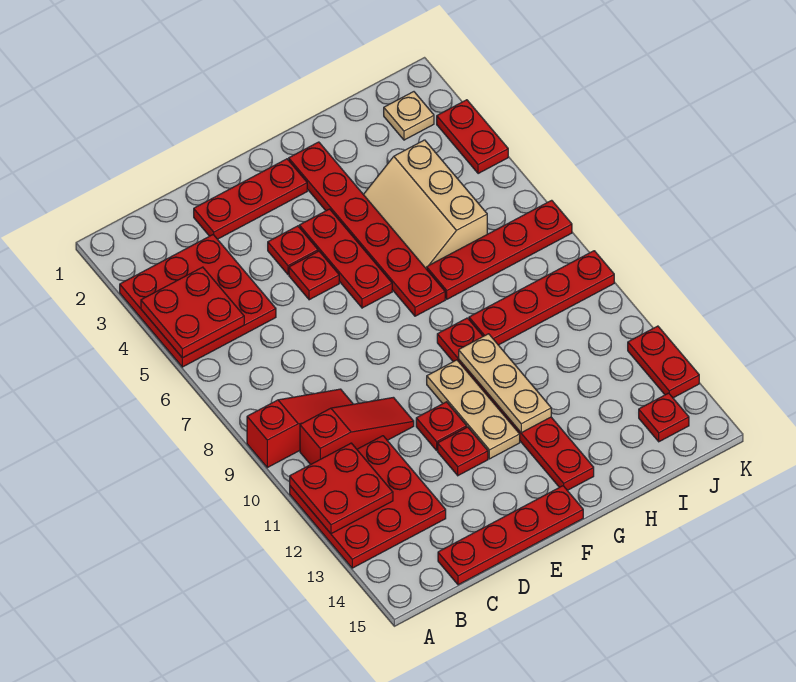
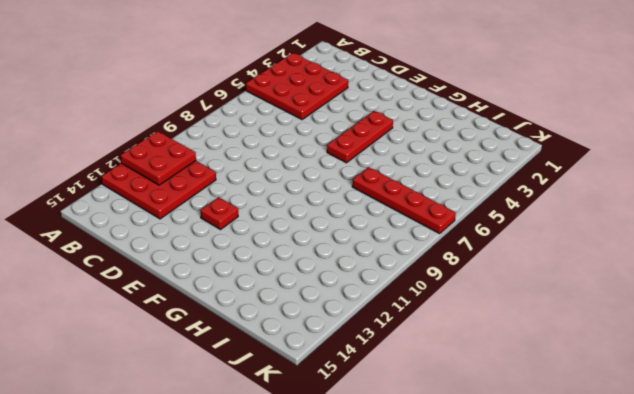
none -> red slope A9:C9 level 1 top A
none -> red slope B10:D10 level 1 top B
none -> red plate C15:F15 level 1

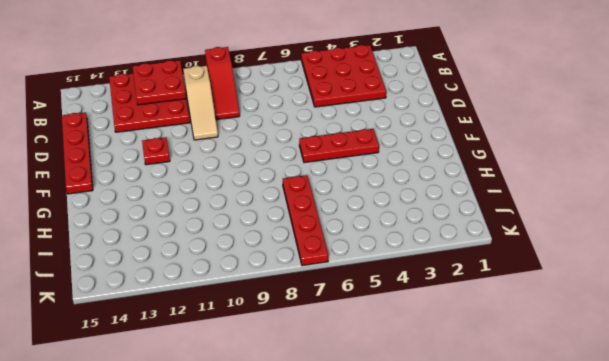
tan slope B10:D10 level 1 top B -> red slope B10:D10 level 1 top B
none -> red plate D2:F2 level 1
none -> red plate E4 level 1
none -> red plate E5 level 1

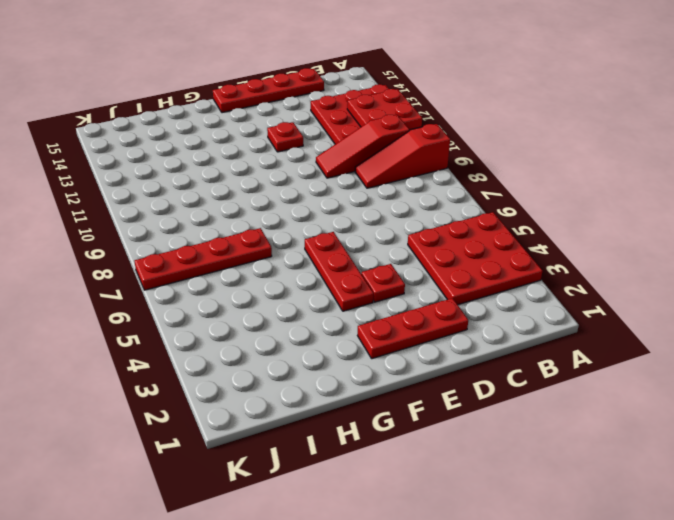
none -> red plate E5 level 1
none -> red plate E11 level 1
none -> tan plate F10:F12 level 1

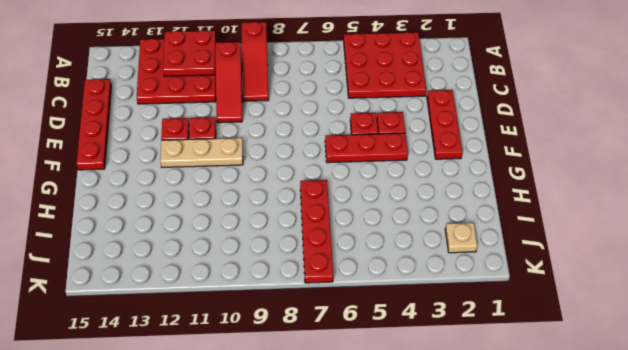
none -> red plate G2:G7 level 1
none -> red plate G9:G14 level 1
none -> tan slope H4:I6 level 1 top I

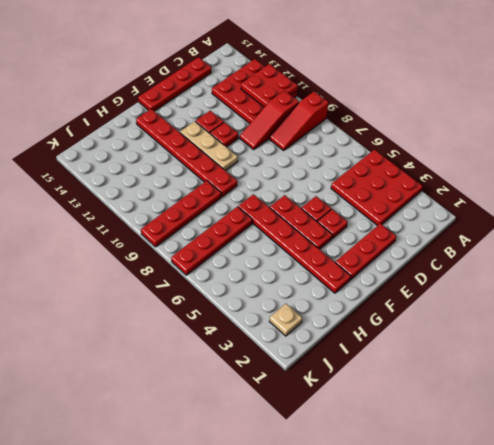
none -> tan slope H4:I6 level 1 top I
none -> red plate J14 level 1
none -> red plate K3:K4 level 1

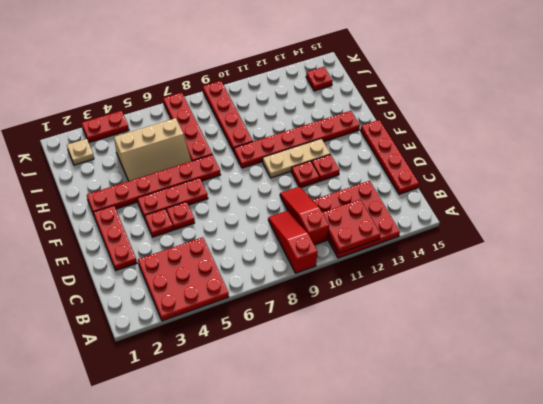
none -> red plate K12:K13 level 1
none -> red plate A4:B5 level 2
none -> tan plate G10:G12 level 2

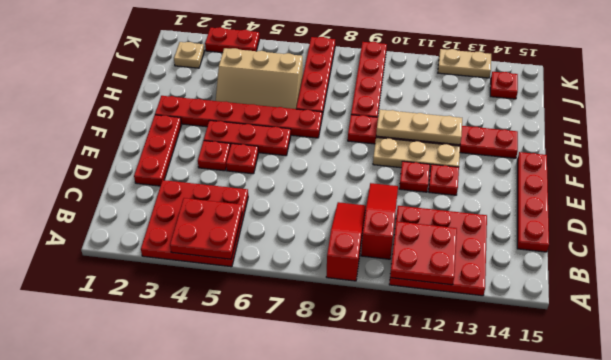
tan plate K12:K13 level 1 -> red plate K12:K13 level 1

